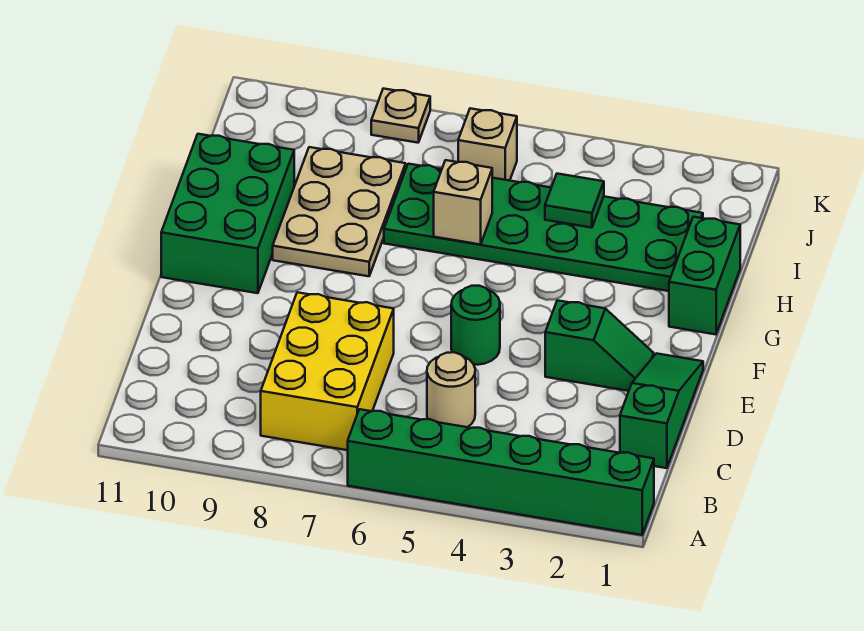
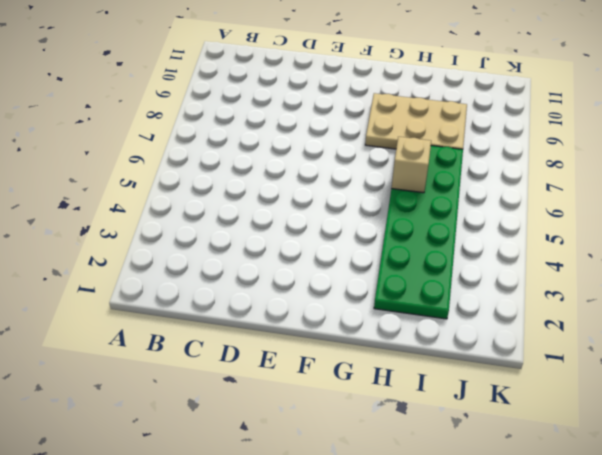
none -> green brick A1:A6 level 1
none -> yellow brick B7:D8 level 1
none -> green slope C1:E1 level 1 top C

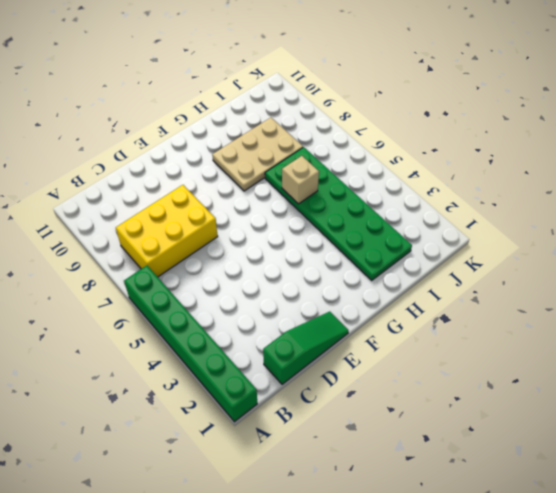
none -> tan round brick C5 level 1
none -> green slope E2:E3 level 1 top 3
none -> green round brick E5 level 1

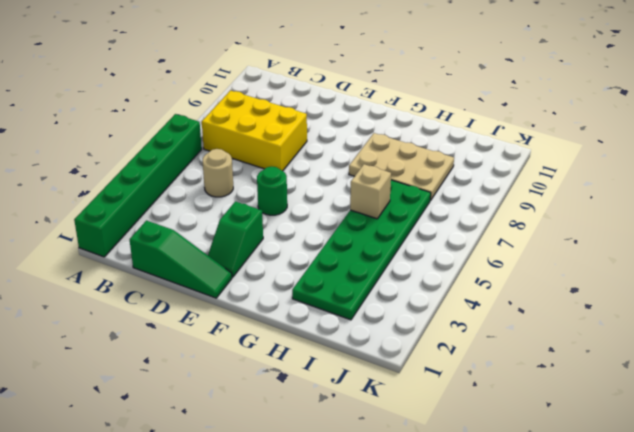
none -> green brick F10:H11 level 1
none -> green brick G1:H1 level 1
none -> tan brick J6 level 1

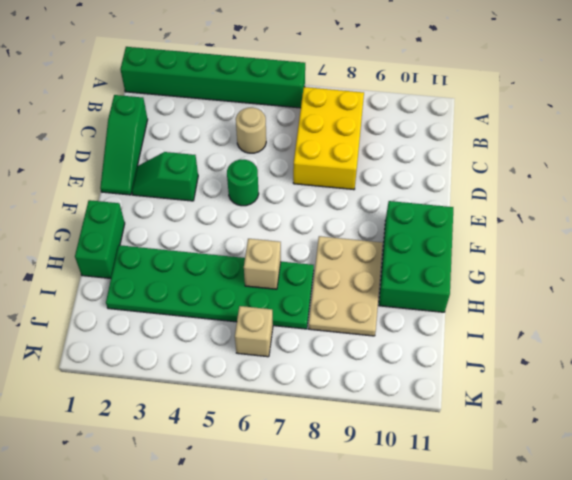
none -> tan plate K8 level 1
none -> green tile I4 level 2

